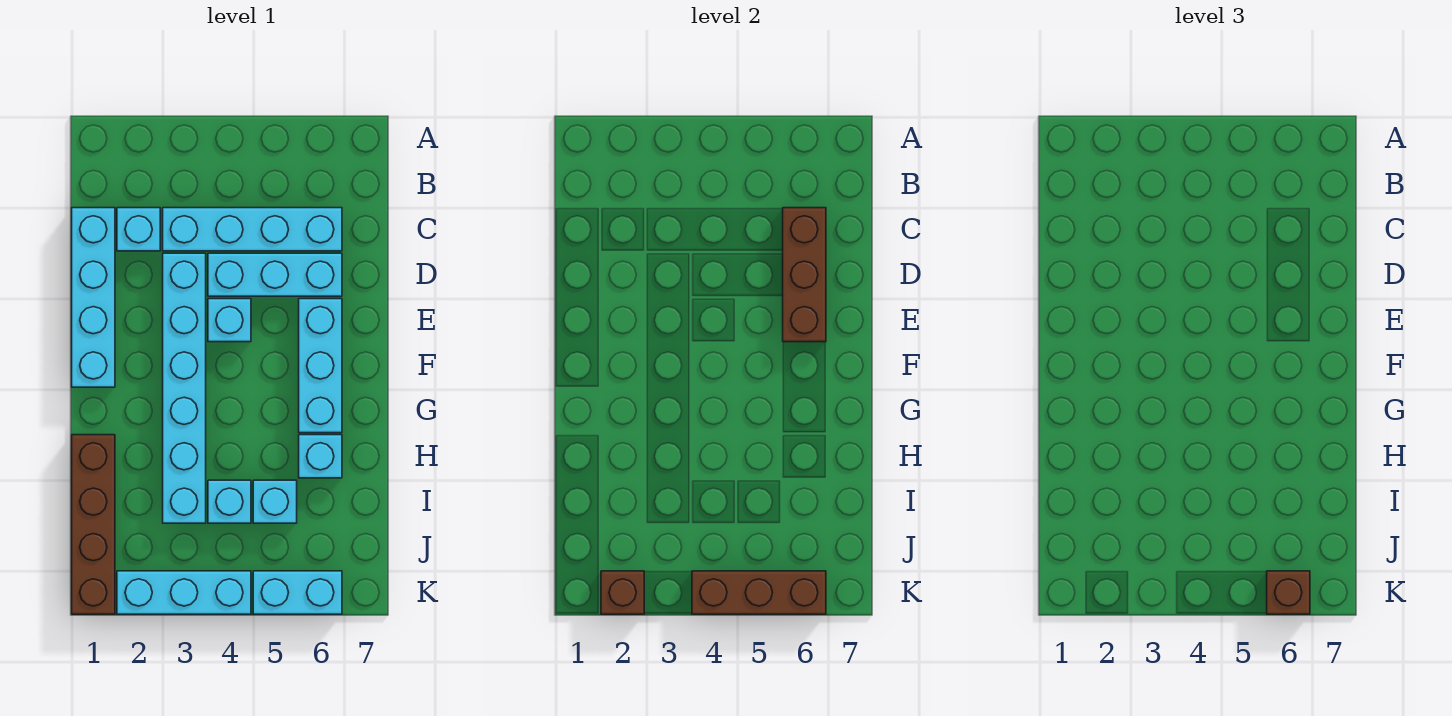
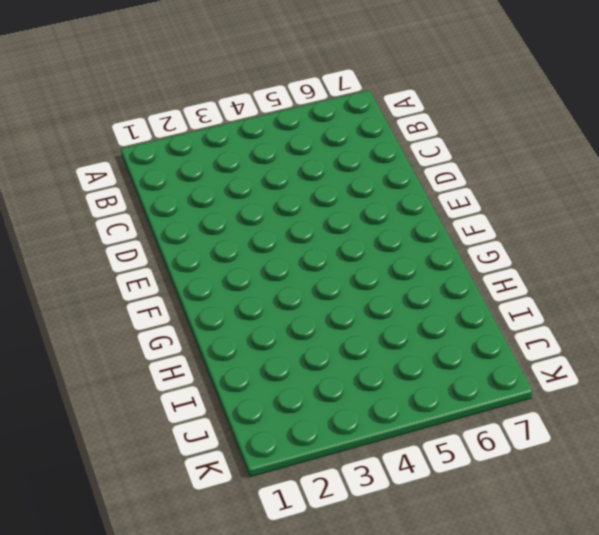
none -> cyan brick C1:F1 level 1
none -> cyan brick C2 level 1
none -> cyan brick C3:C6 level 1

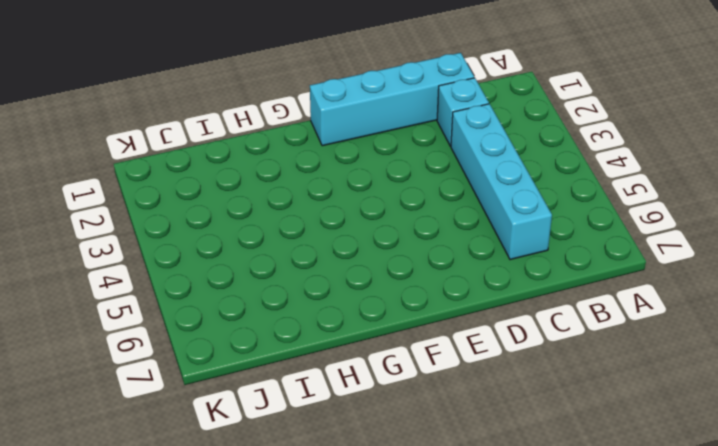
none -> cyan brick D3:I3 level 1
none -> cyan brick D4:D6 level 1
none -> cyan brick E4 level 1

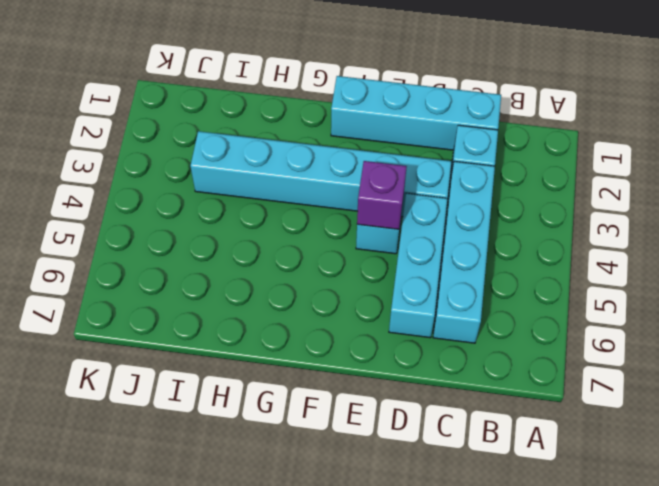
purple brick E4 level 2 -> none
none -> cyan brick E6:G6 level 1
none -> brown brick H1:K1 level 1
none -> cyan brick H6 level 1

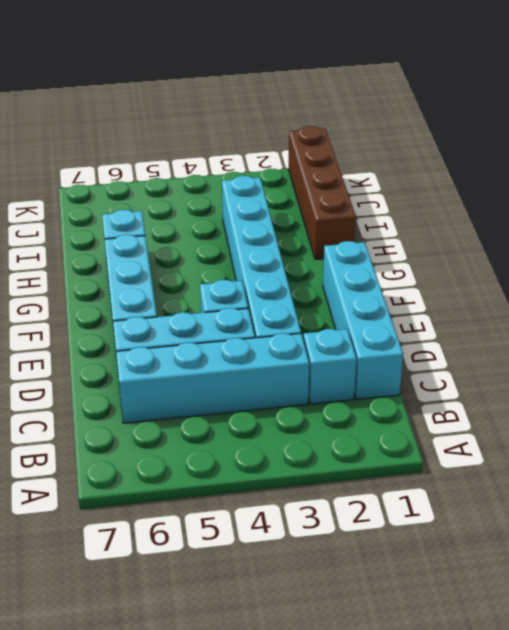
none -> cyan brick I4 level 1
none -> cyan brick I5 level 1
none -> cyan brick K2:K4 level 1

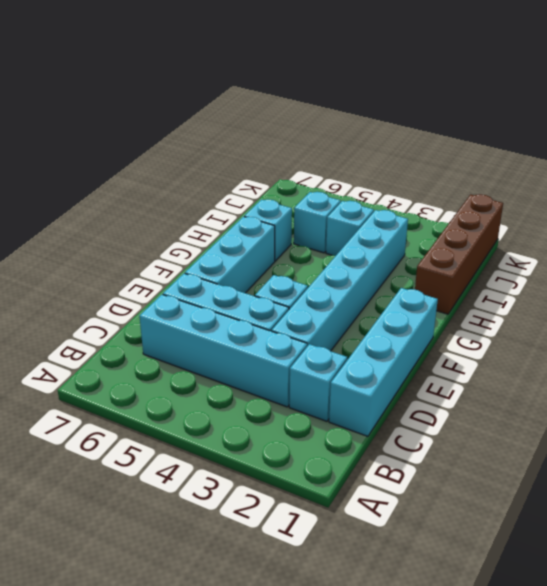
none -> cyan brick K2:K4 level 1
none -> cyan brick K5:K6 level 1
none -> brown brick C6:E6 level 2

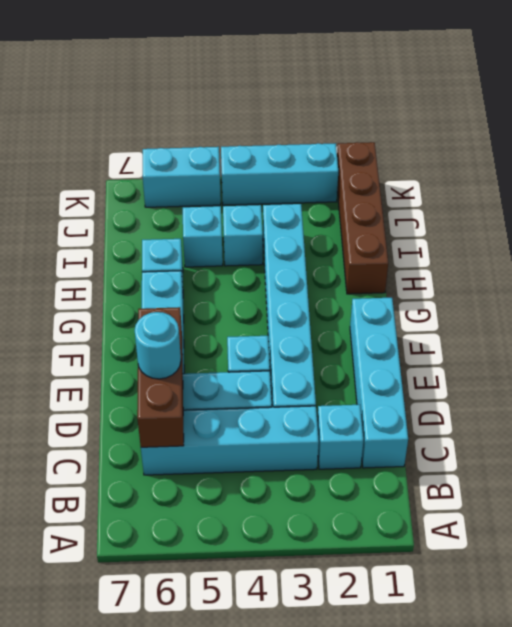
cyan round brick D6 level 3 -> none
none -> brown brick K2 level 2
none -> brown brick K4:K6 level 2
none -> brown brick K6 level 3

